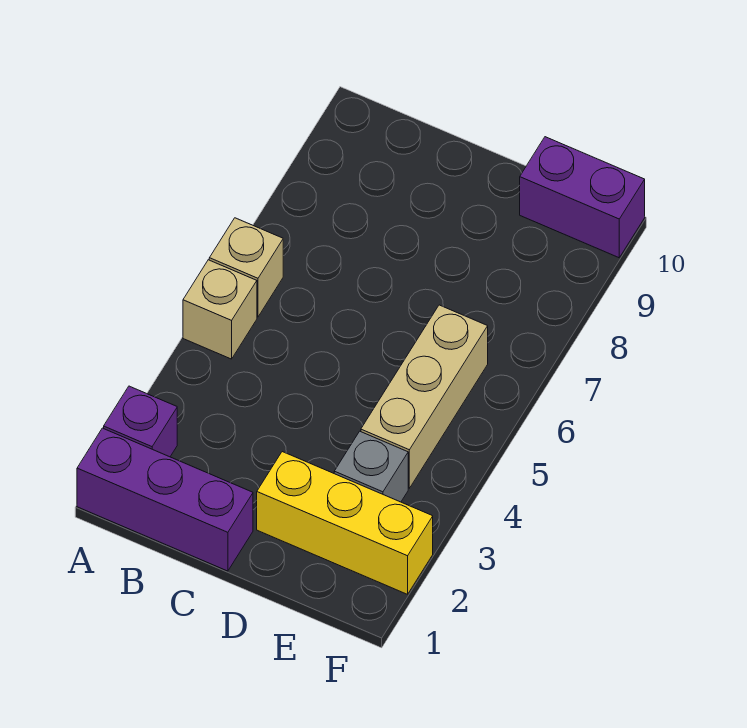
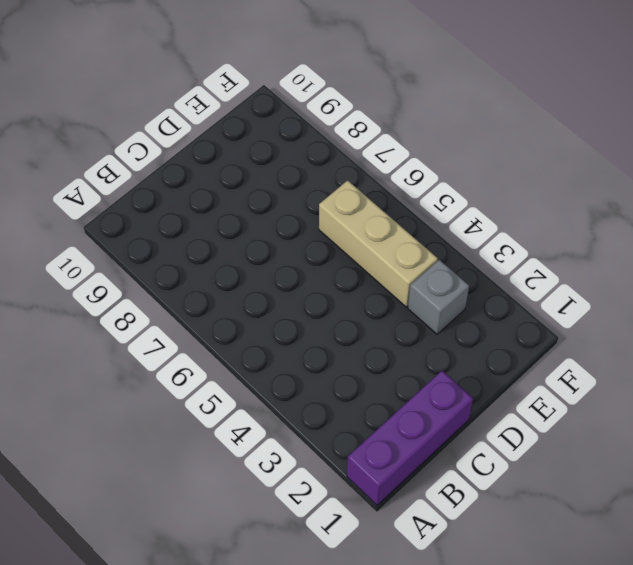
none -> purple brick A2 level 1
none -> tan brick A5 level 1

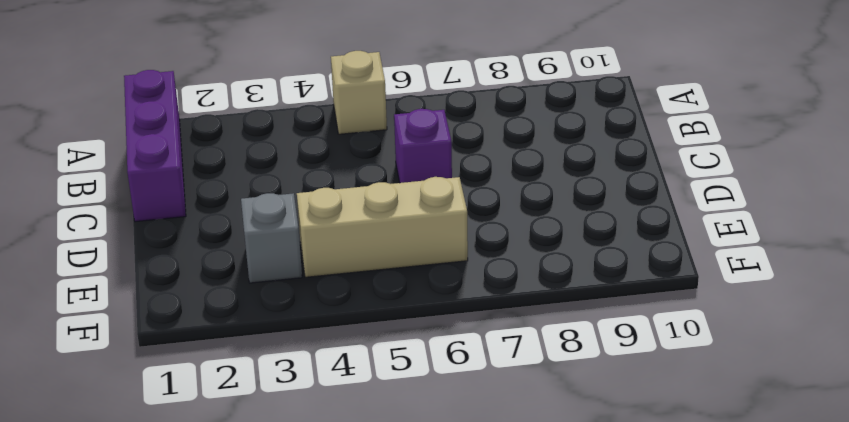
purple brick C6 level 1 -> purple brick A2 level 1
none -> tan brick A6 level 1
none -> yellow brick D2:F2 level 1

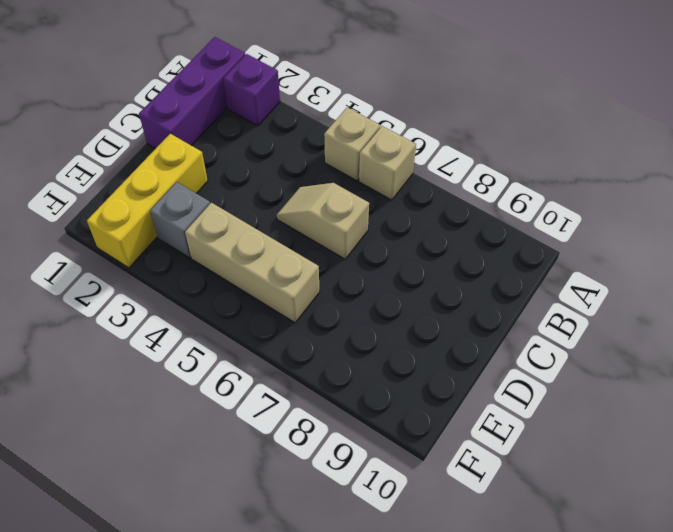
tan slope C5:C6 level 1 top 6 -> none
none -> purple brick E10:F10 level 1

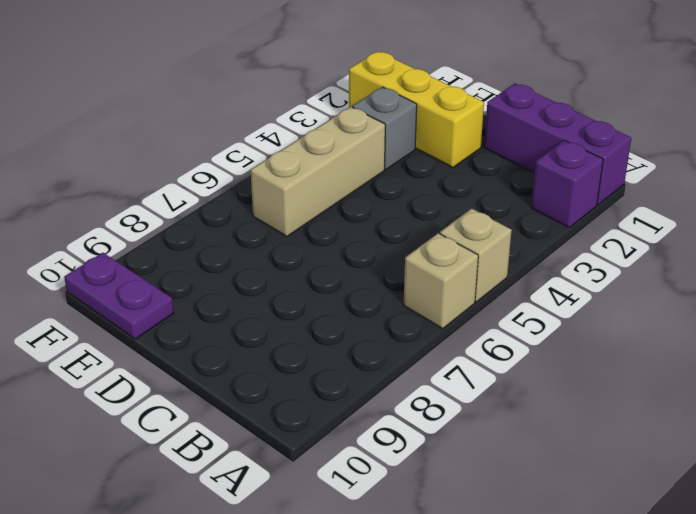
purple plate E10:F10 level 1 -> purple brick E10:F10 level 1

